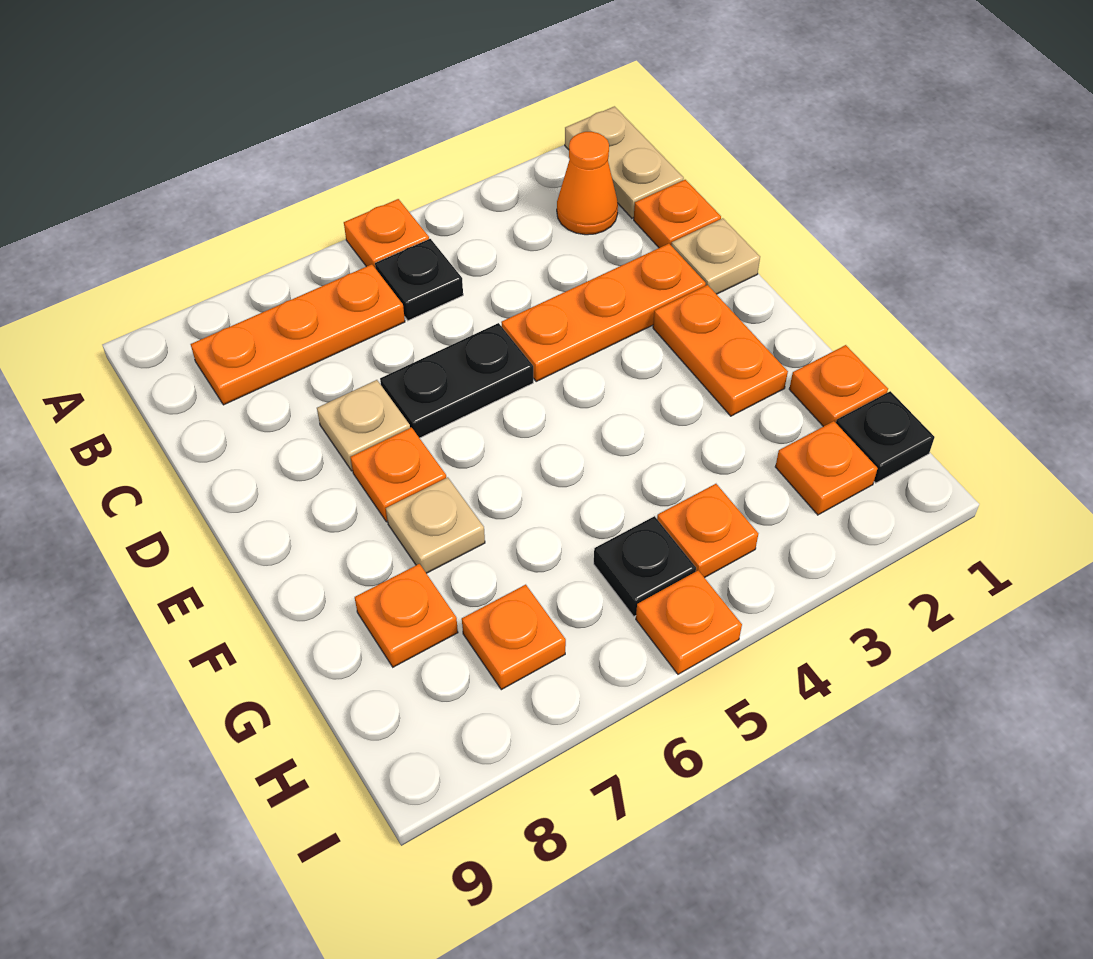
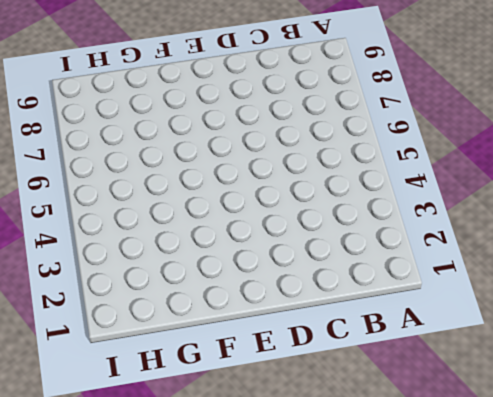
none -> tan plate A1:B1 level 1
none -> orange plate A5 level 1
none -> orange cone B2 level 1

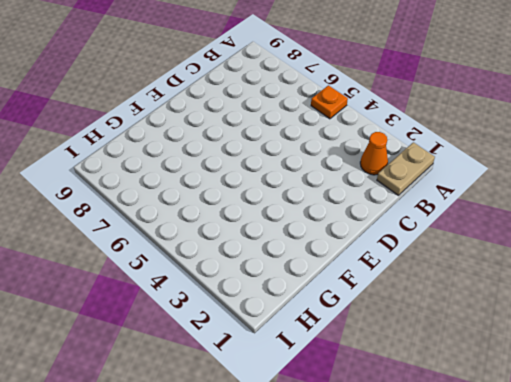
none -> black plate B5 level 1
none -> orange plate B6:B8 level 1
none -> orange plate C1 level 1

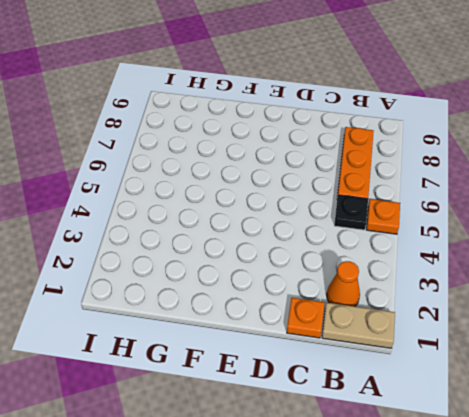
none -> tan plate D1 level 1
none -> orange plate D2:D4 level 1
none -> black plate D5:D6 level 1

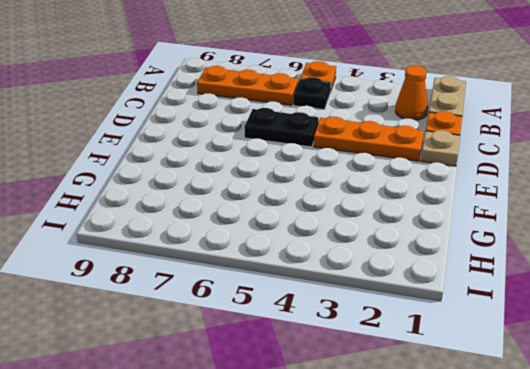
none -> tan plate D7 level 1
none -> orange plate E2:F2 level 1
none -> orange plate E7 level 1

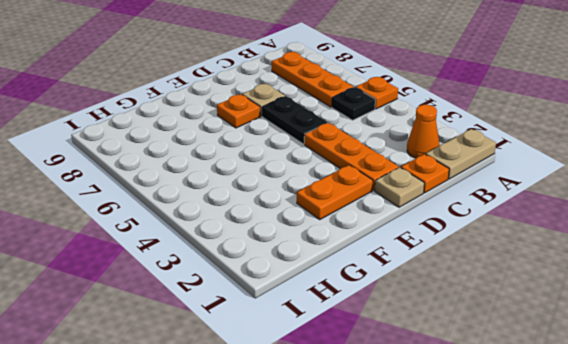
none -> tan plate F7 level 1
none -> orange plate G1 level 1
none -> orange plate G8 level 1

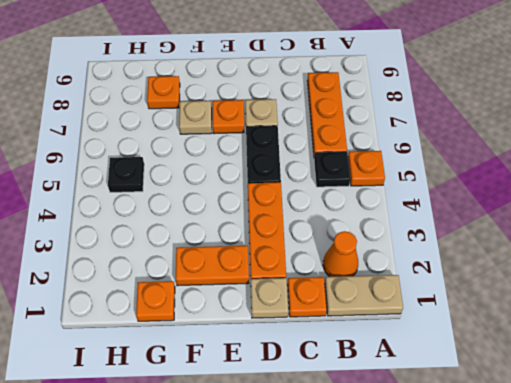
none -> black plate H1 level 1
none -> orange plate H2 level 1
none -> orange plate H4 level 1

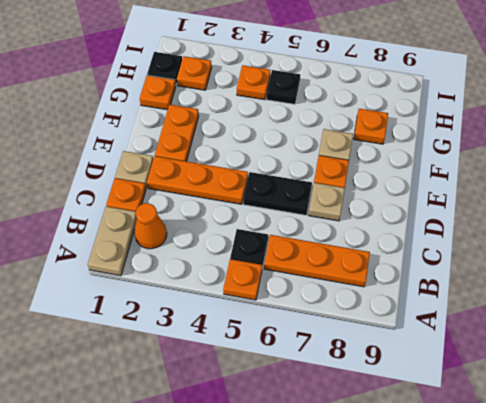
none -> orange plate H7 level 1
none -> orange plate I5 level 1

